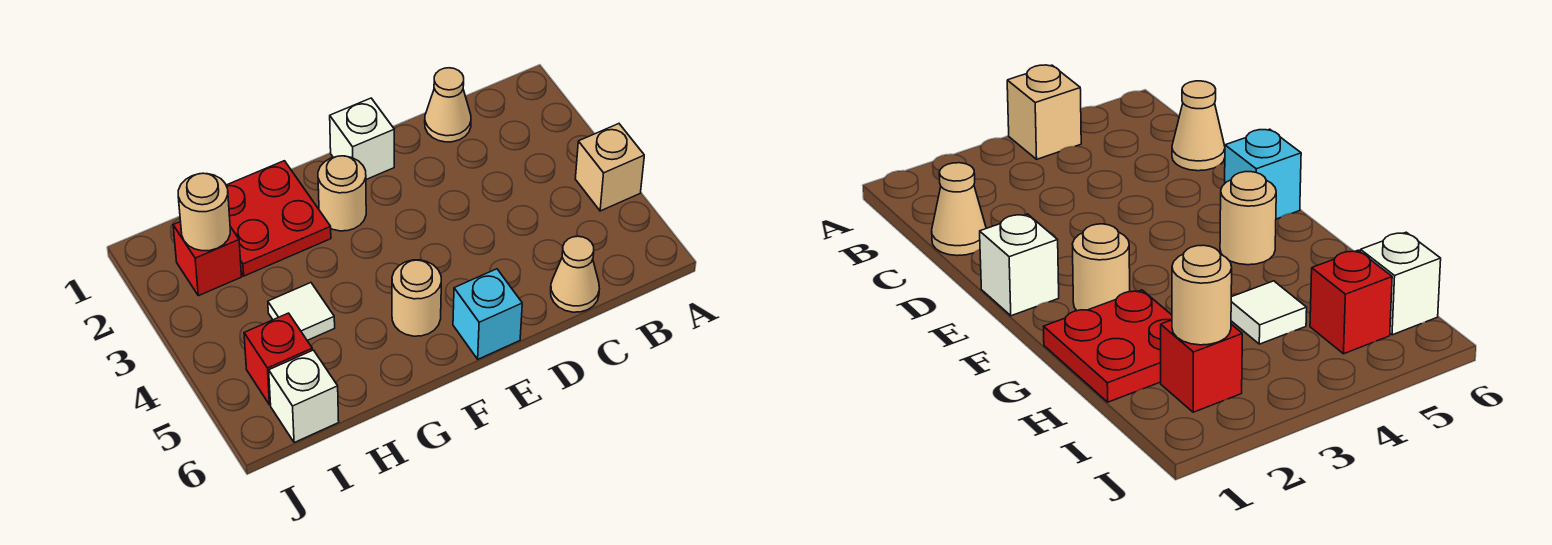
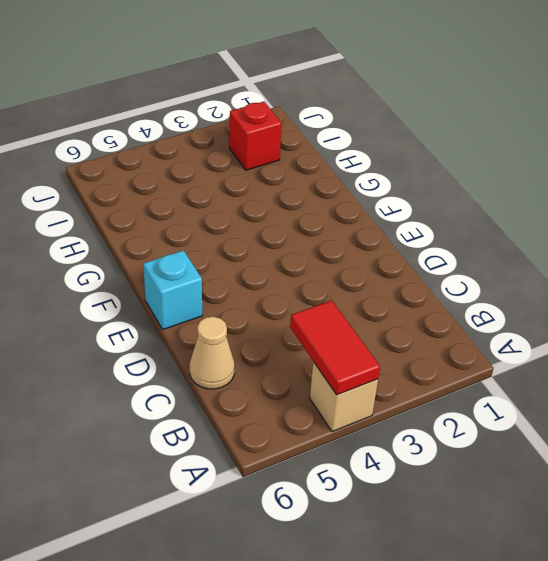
red tile A4:B4 level 2 -> none
none -> tan cone C1 level 1
none -> white brick E1 level 1
none -> tan round brick F2 level 1

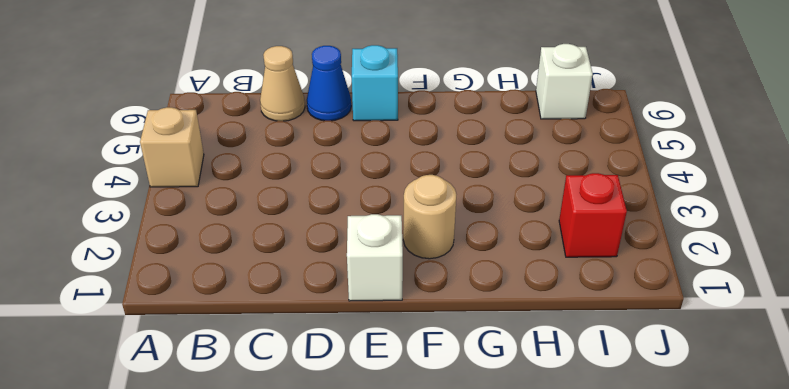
blue cone D6 level 1 -> none
none -> tan cone C1 level 1
none -> tan round brick F5 level 1
none -> red plate G1:H2 level 1

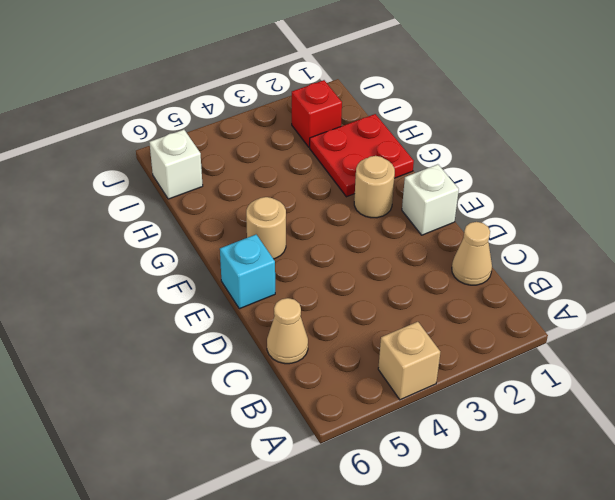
none -> white tile H4 level 1
none -> red brick I5 level 1
none -> tan round brick I2 level 2

